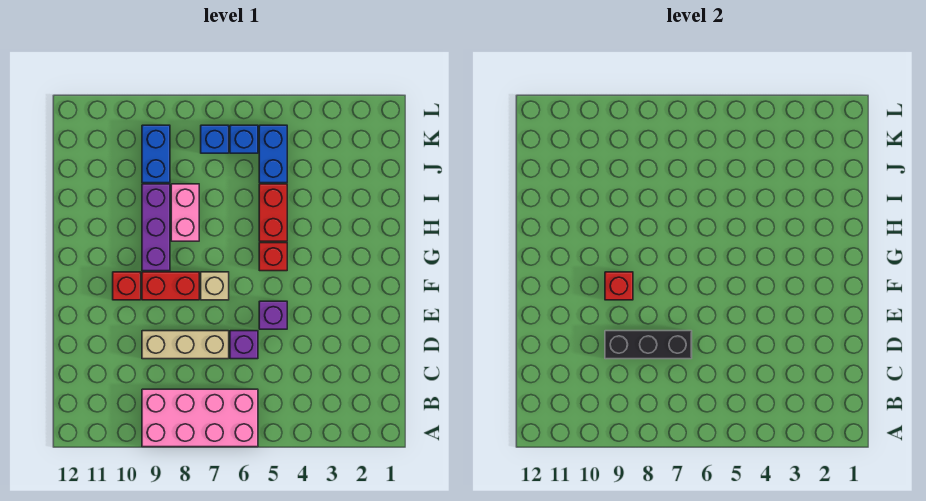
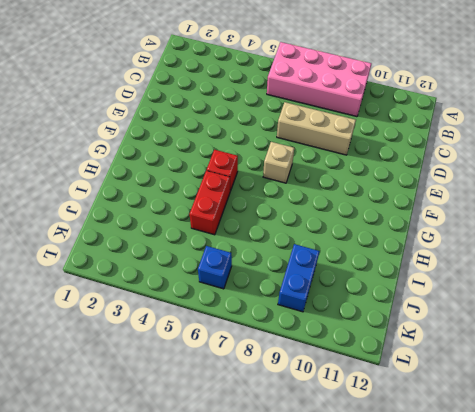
none -> purple brick D6 level 1
none -> purple brick E5 level 1
none -> red brick F8:F9 level 1

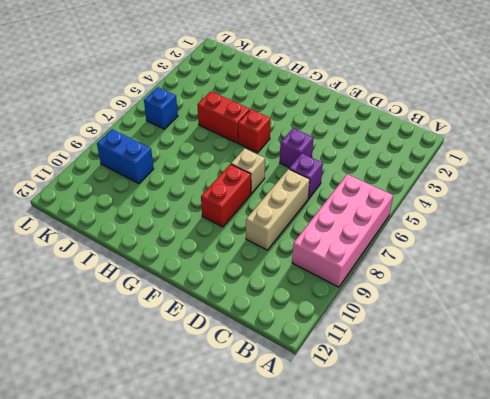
none -> red brick F10 level 1
none -> purple brick G9:I9 level 1
none -> pink brick H8:I8 level 1

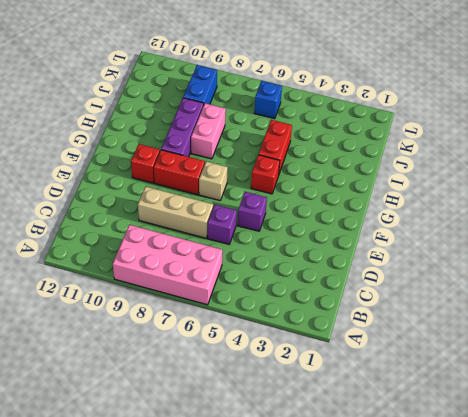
none -> blue brick J5:K5 level 1
none -> blue brick K7 level 1
none -> black brick D7:D9 level 2

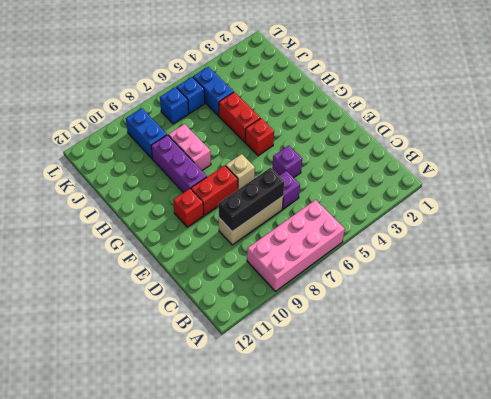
none -> red brick F9 level 2

